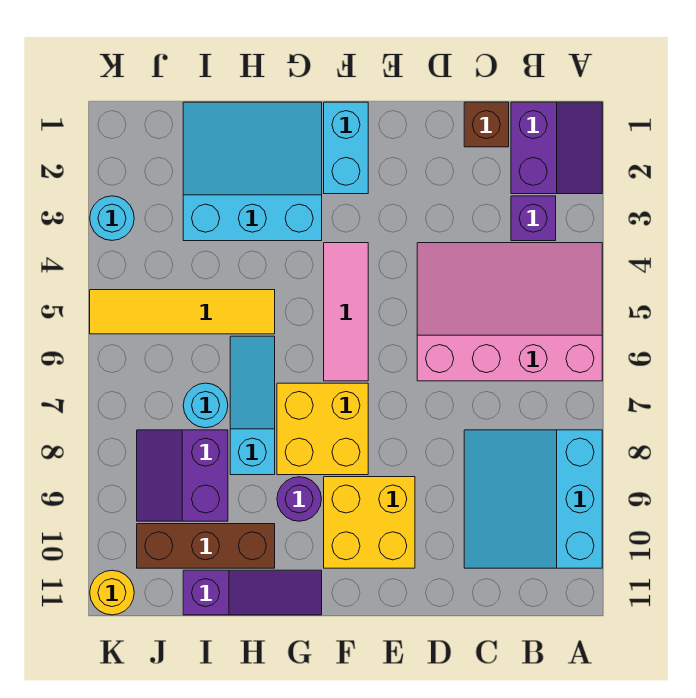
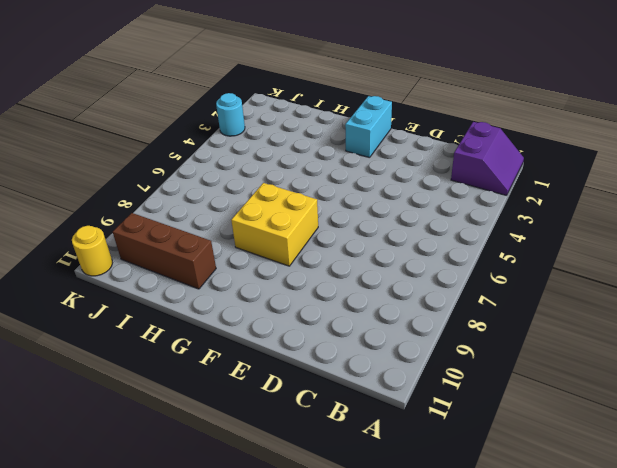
none -> pink slope A4:D6 level 1 top 6
none -> cyan slope A8:C10 level 1 top A
none -> purple brick B3 level 1

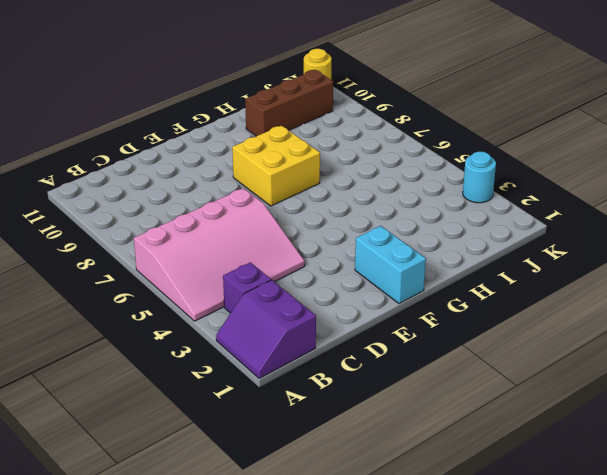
none -> cyan slope A8:C10 level 1 top A
none -> brown brick C1 level 1
none -> yellow brick E9:F10 level 1

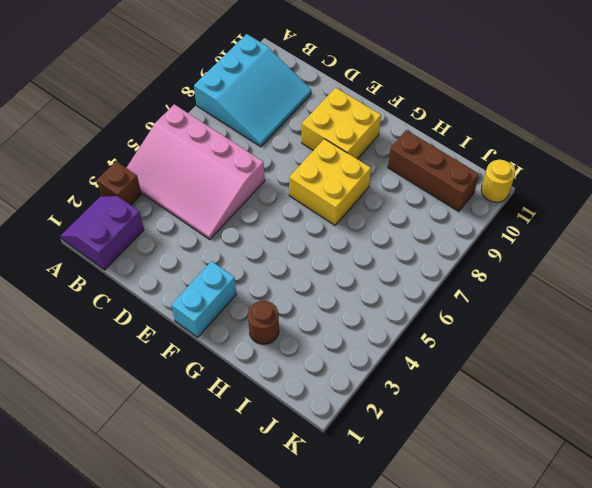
brown brick A3 level 1 -> brown brick C1 level 1
brown round brick H2 level 1 -> cyan slope G1:I3 level 1 top 3
none -> purple brick B3 level 1
none -> pink tile F4:F6 level 1
none -> purple round brick G9 level 1

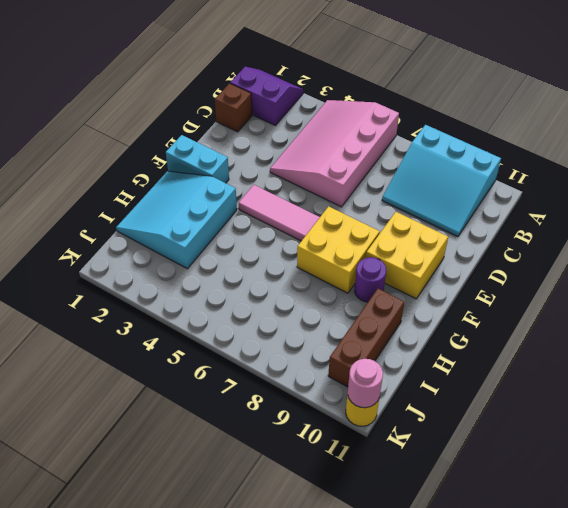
pink round brick K11 level 2 -> none
none -> purple brick B3 level 1
none -> purple slope G11:I11 level 1 top I
none -> yellow tile H5:K5 level 1

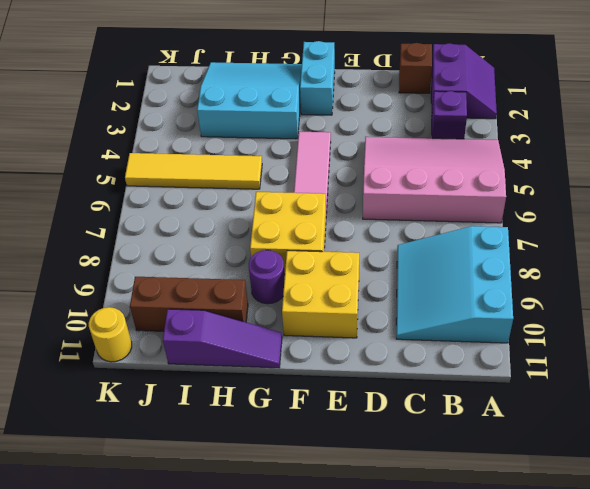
none -> cyan slope H6:H8 level 1 top 8
none -> cyan round brick I7 level 1
none -> purple slope I8:J9 level 1 top I

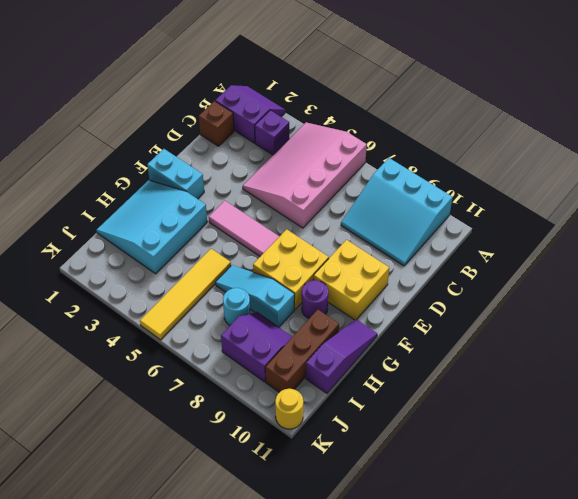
purple slope I8:J9 level 1 top J -> purple slope I8:J9 level 1 top I
none -> cyan round brick K3 level 1

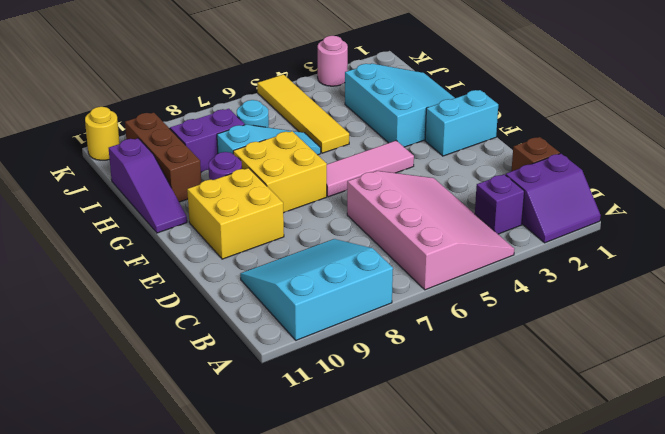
pink round brick K3 level 1 -> cyan round brick K3 level 1

